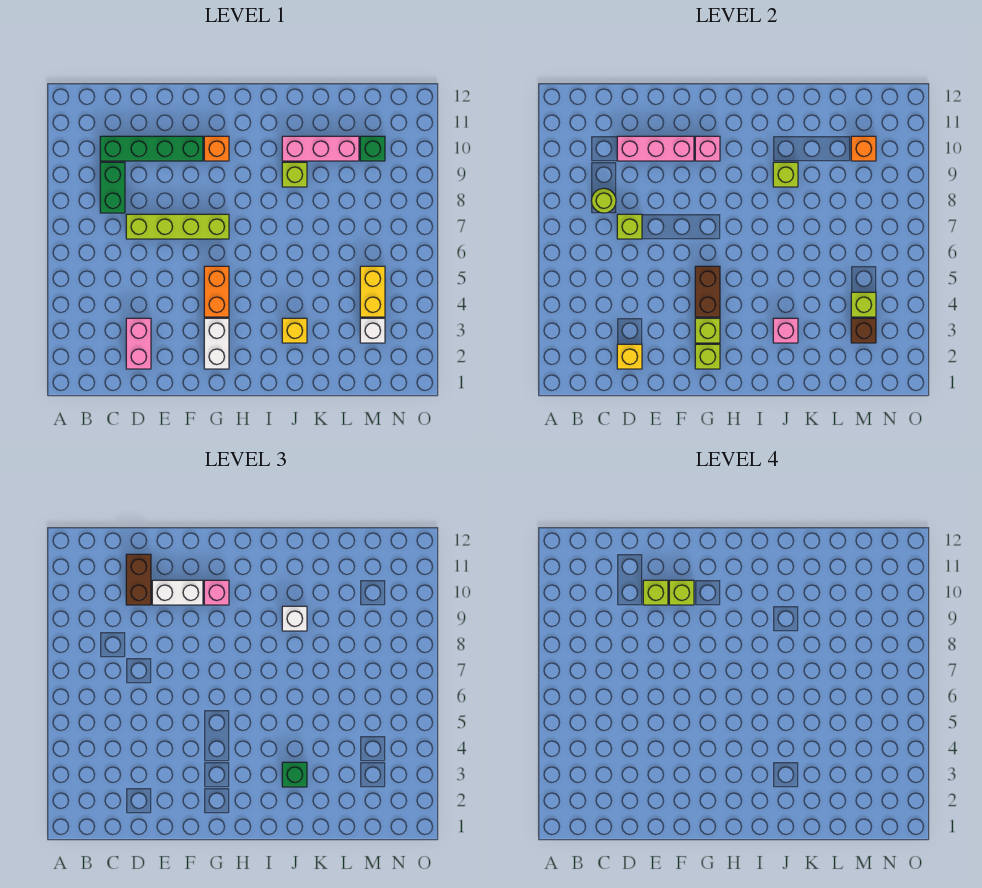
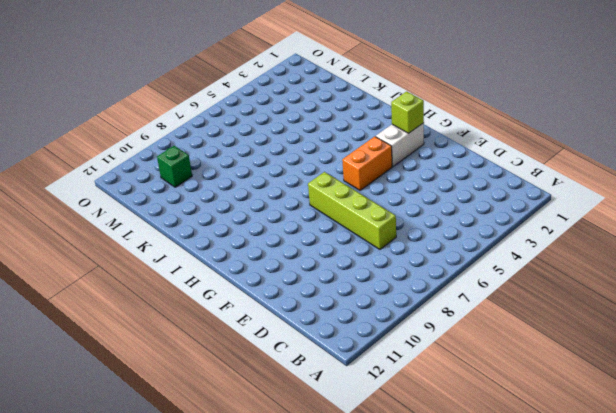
none -> green brick C8:C9 level 1
none -> green brick C10:F10 level 1
none -> pink brick D2:D3 level 1
none -> orange brick G10 level 1

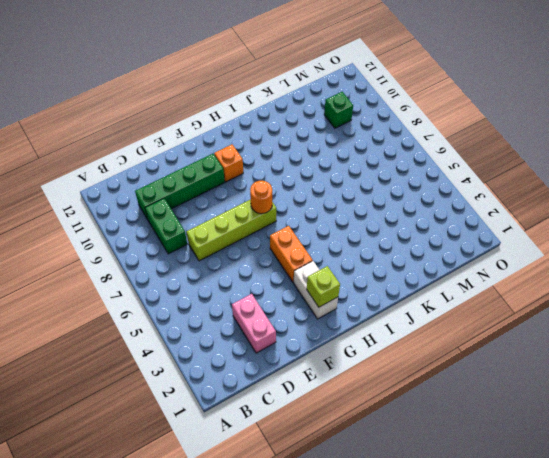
orange round brick G7 level 2 -> none
none -> yellow brick J3 level 1
none -> lime brick J9 level 1
none -> pink brick J10:L10 level 1
none -> white brick M3 level 1

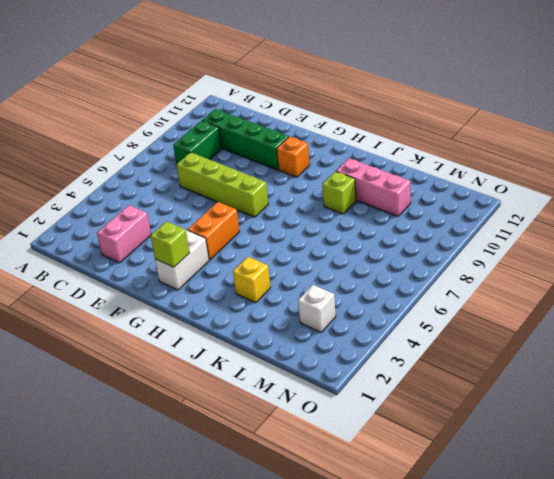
none -> yellow brick M4:M5 level 1
none -> green brick M10 level 1
none -> lime round brick C8 level 2
none -> yellow brick D2 level 2

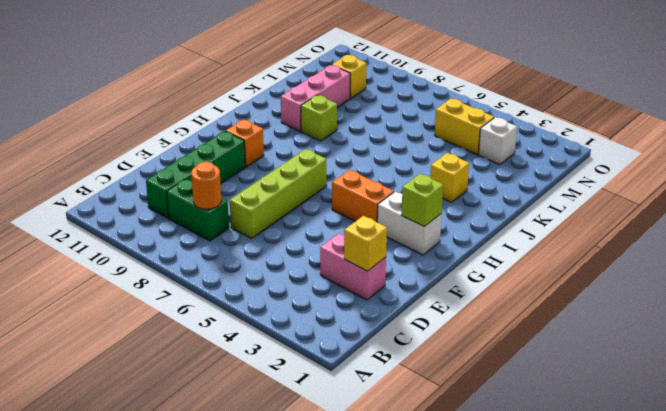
orange round brick C8 level 2 -> lime round brick C8 level 2
yellow brick M10 level 1 -> green brick M10 level 1
none -> lime brick D7 level 2
none -> pink brick D10:F10 level 2
none -> lime brick G3 level 2
none -> brown brick G4:G5 level 2

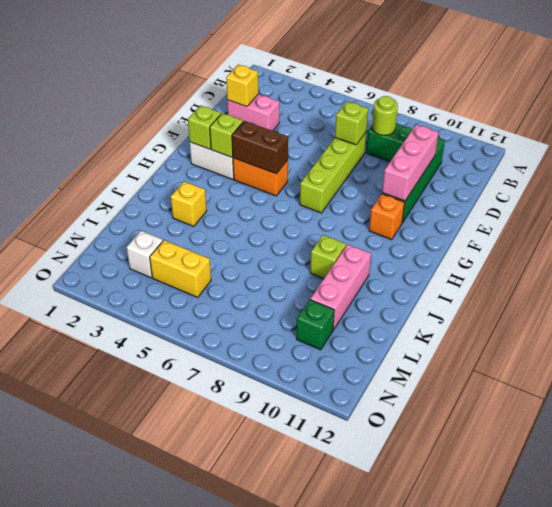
none -> pink brick G10 level 2
none -> pink brick J3 level 2
none -> lime brick J9 level 2
none -> brown brick M3 level 2

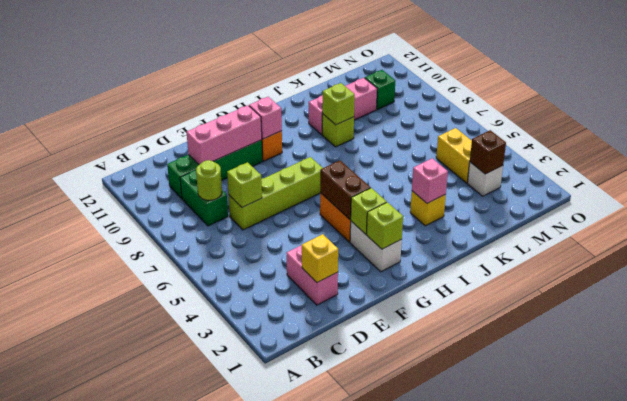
none -> lime brick M4 level 2
none -> orange brick M10 level 2
none -> brown brick D10:D11 level 3
none -> white brick E10:F10 level 3

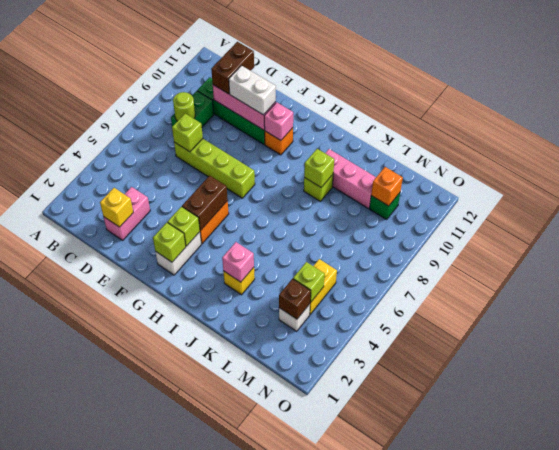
none -> pink brick G10 level 3
none -> green brick J3 level 3
none -> white brick J9 level 3
none -> lime brick E10 level 4

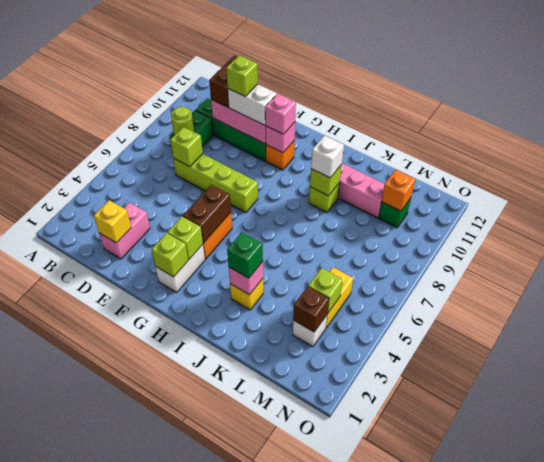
none -> lime brick F10 level 4

